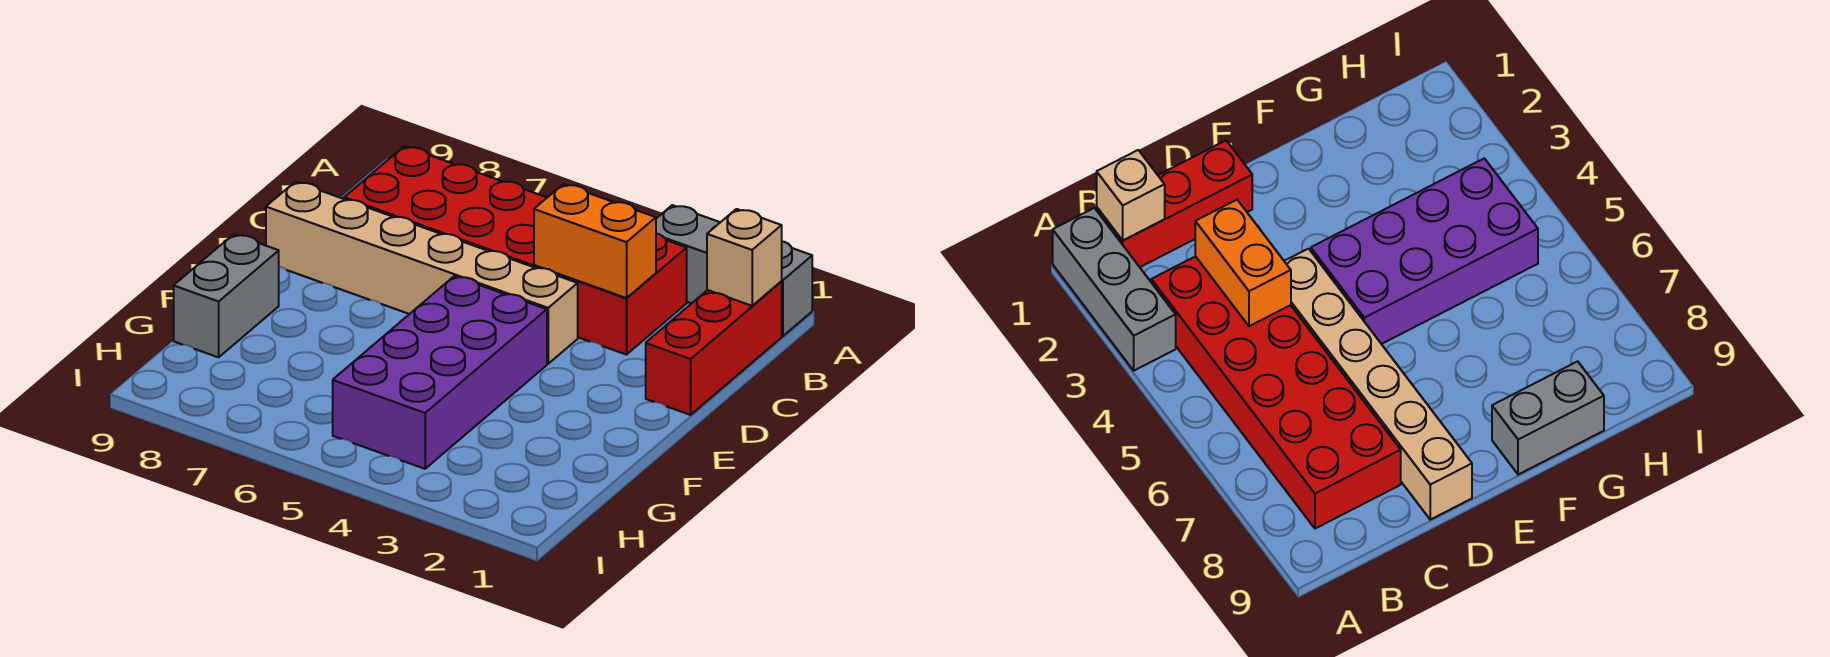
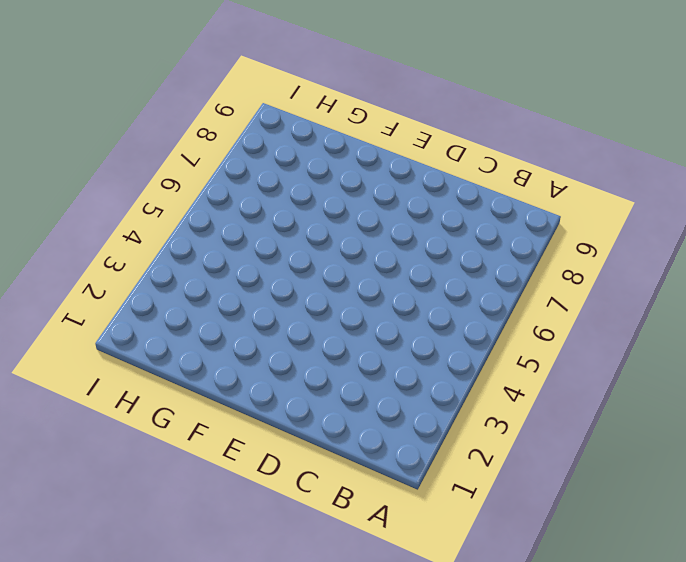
none -> grey brick A1:A3 level 1
none -> red brick B1:D1 level 1

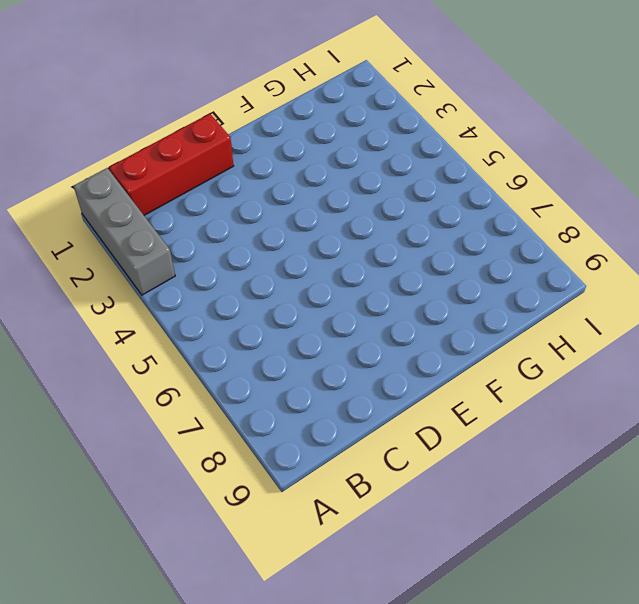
none -> red brick B3:C8 level 1
none -> tan brick D4:D9 level 1

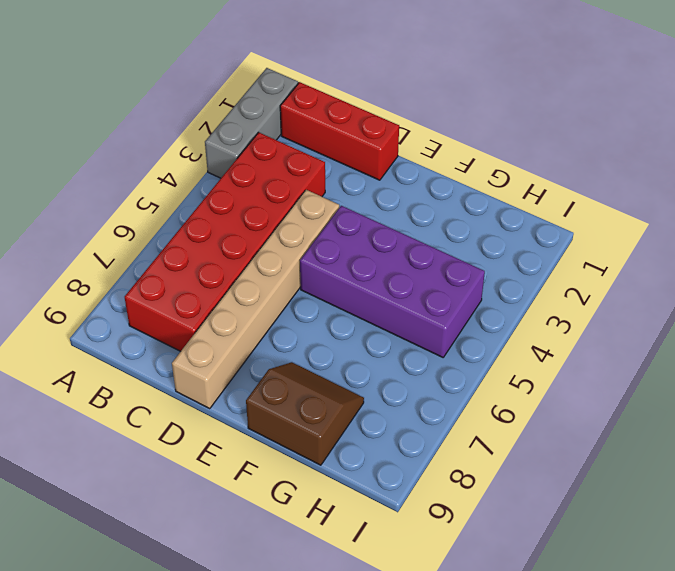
brown slope F8:G9 level 1 top 9 -> grey brick F9:G9 level 1
none -> tan brick B1 level 2
none -> orange brick C3:C4 level 2

